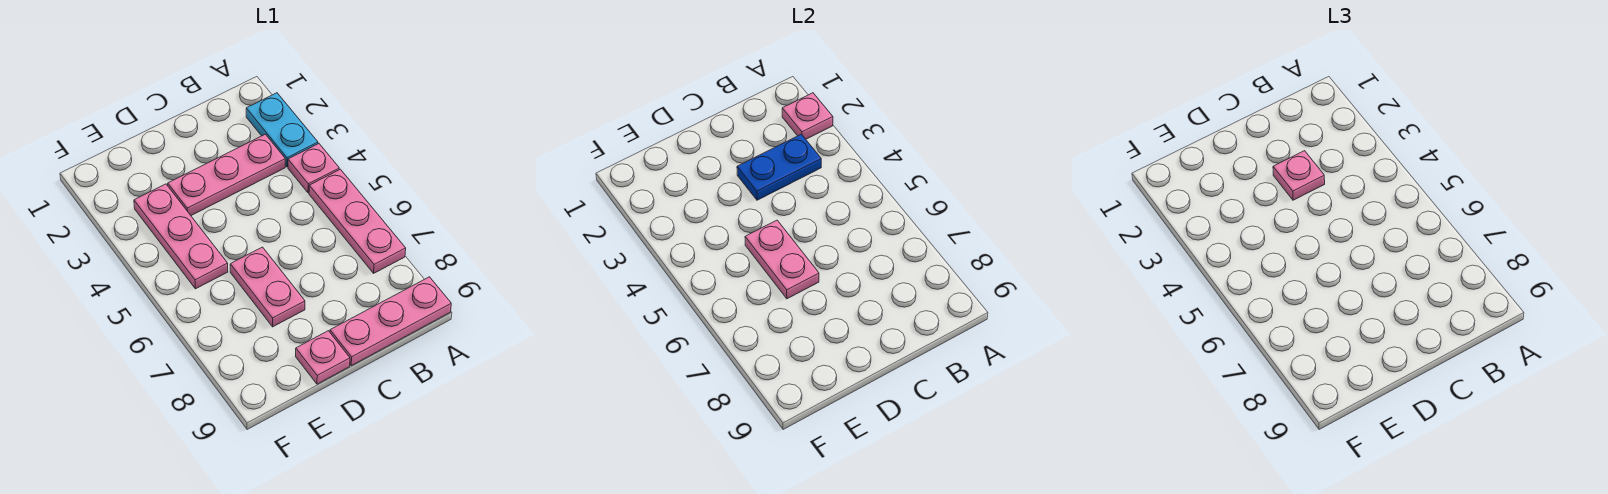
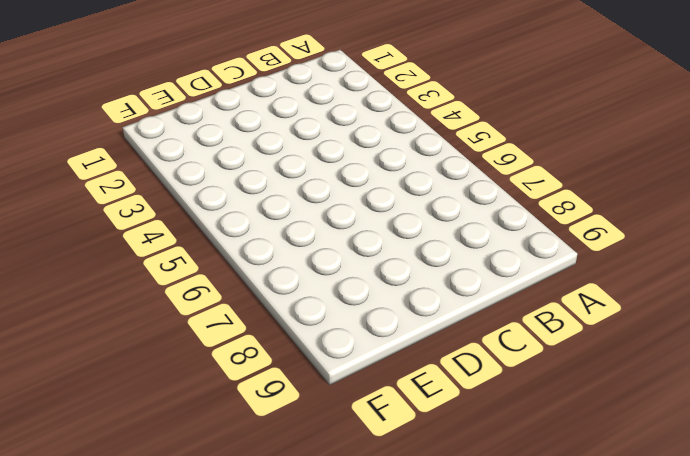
none -> cyan plate A2:A3 level 1
none -> pink plate A4 level 1
none -> pink plate A5:A7 level 1

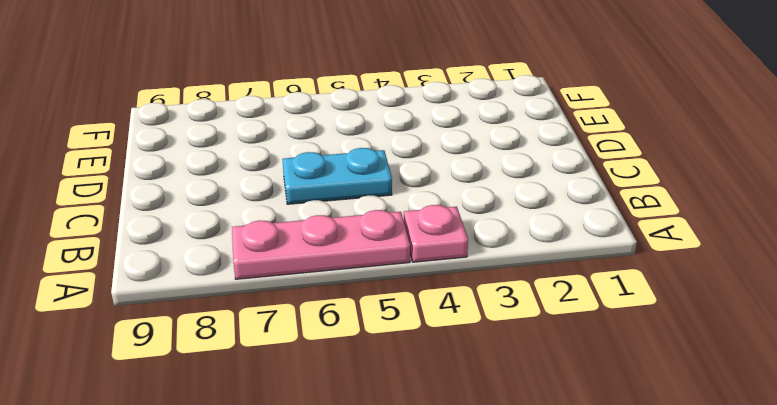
cyan plate C5:C6 level 1 -> cyan plate A2:A3 level 1
none -> pink plate A9:C9 level 1
none -> pink plate B3:D3 level 1
none -> pink plate D6:D7 level 1

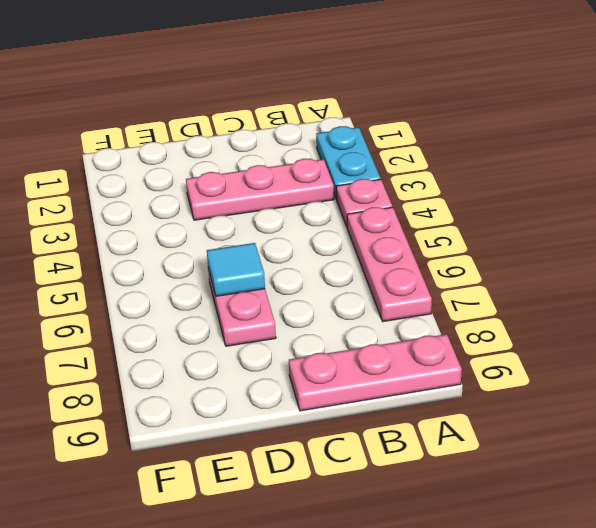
cyan tile D6 level 2 -> pink plate D5:D6 level 2
none -> pink plate D9 level 1
none -> pink plate E3:E5 level 1
none -> pink plate A2 level 2

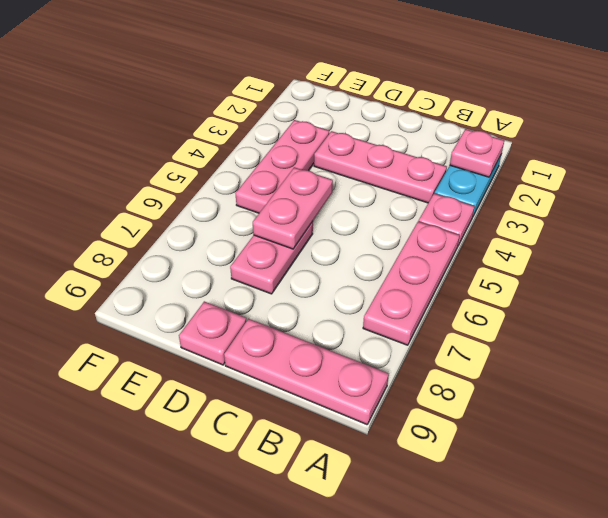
none -> blue plate B3:C3 level 2
none -> pink plate C3 level 3

